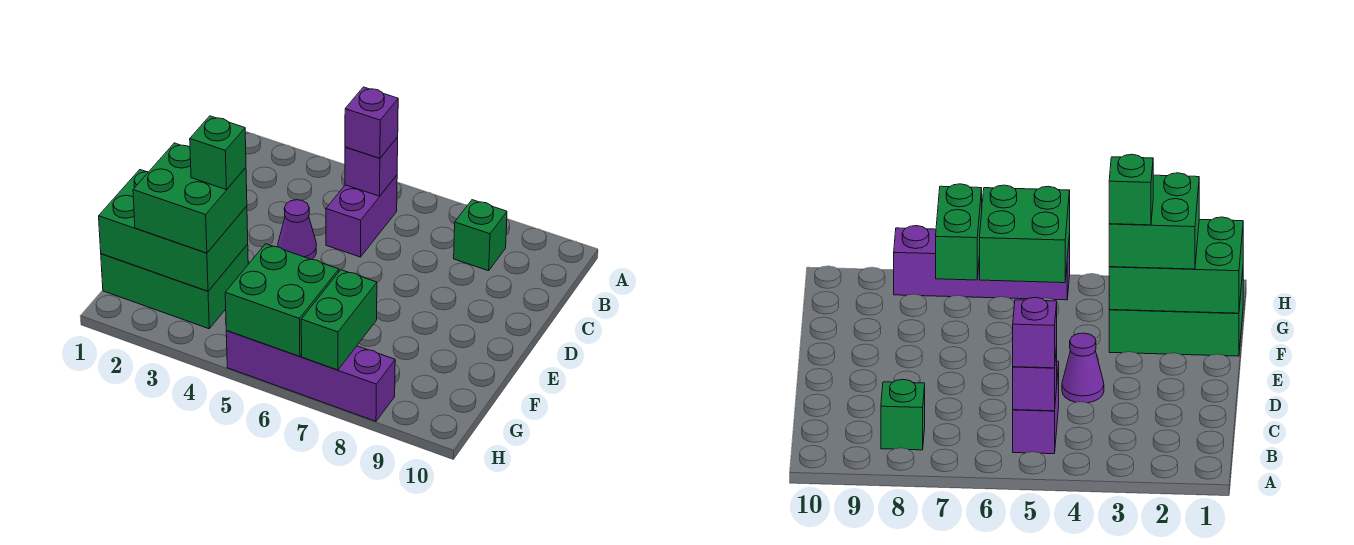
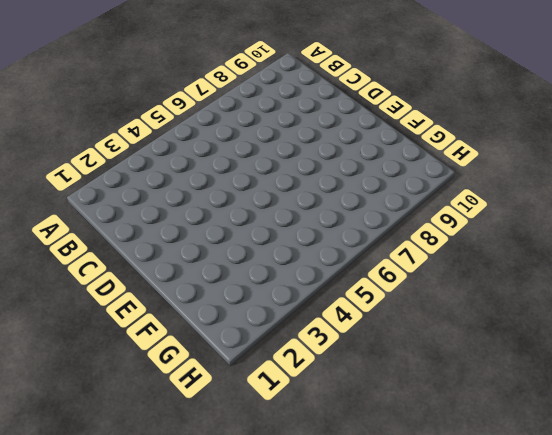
none -> purple brick B5:C5 level 1
none -> green brick B8 level 1
none -> purple cone D4 level 1

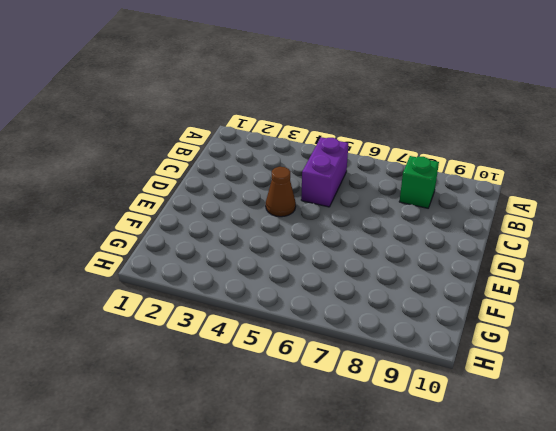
brown cone D4 level 1 -> purple cone D4 level 1
none -> green brick F1:G3 level 1
none -> purple brick H5:H8 level 1
none -> purple brick B5 level 2

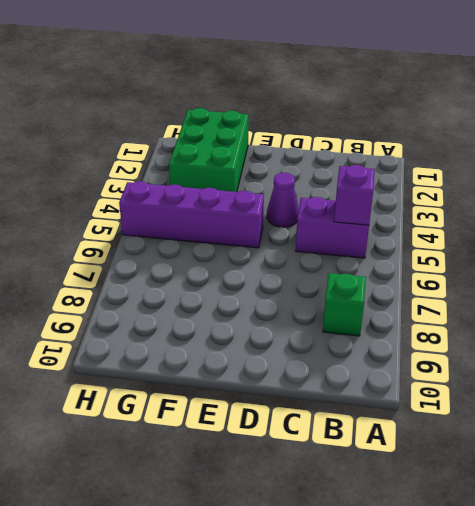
purple brick E5:H5 level 1 -> purple brick H5:H8 level 1
none -> green brick F1:G3 level 2
none -> green brick G5:H6 level 2
none -> green brick G7:H7 level 2

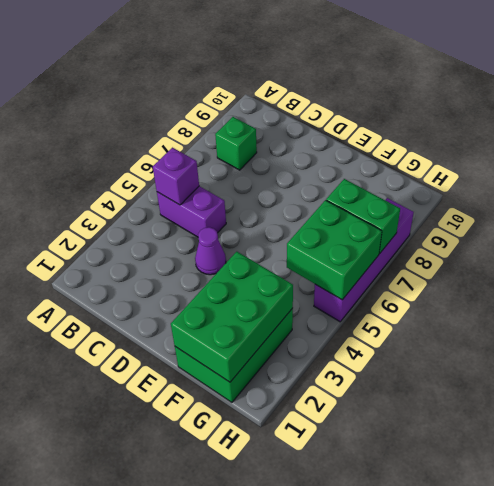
none -> purple brick B5 level 3
none -> green brick F2:G3 level 3
none -> green brick F3 level 4

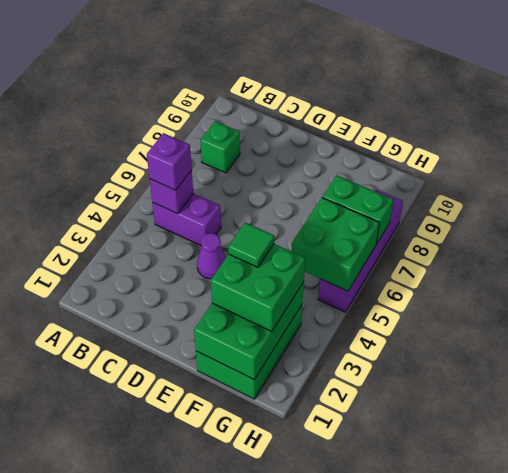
green tile F3 level 4 -> green brick F3 level 4

